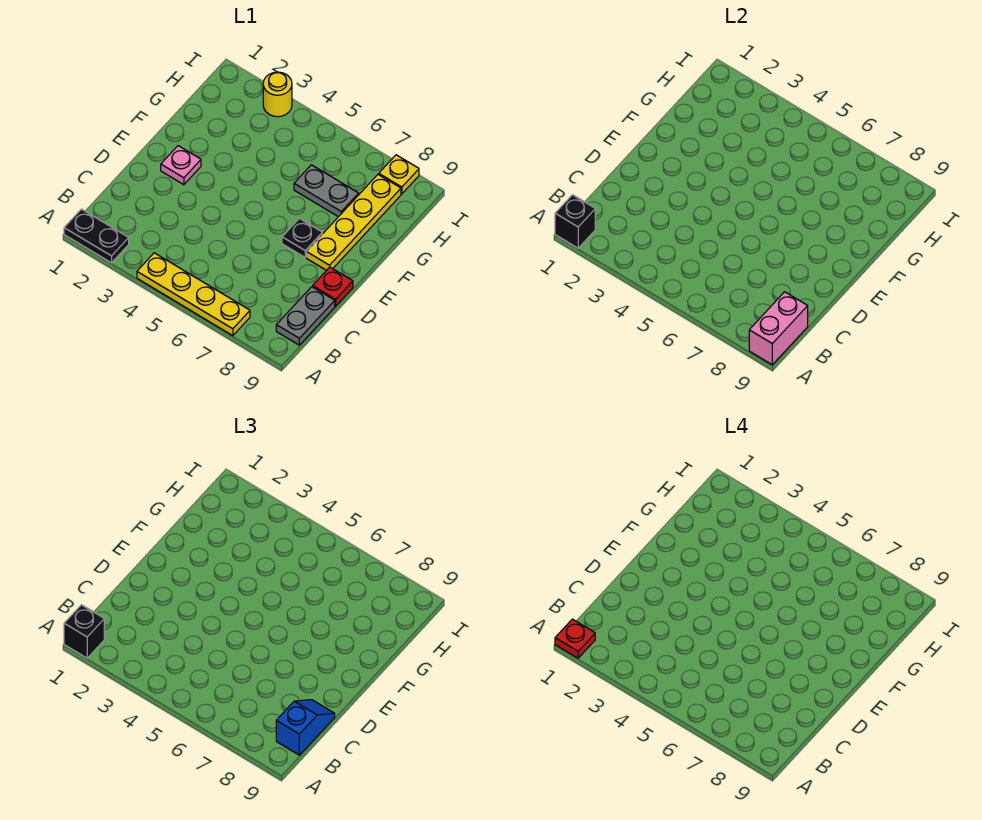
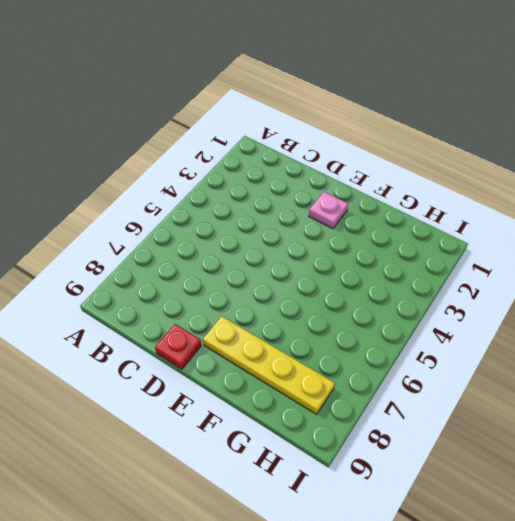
none -> black plate A1:A2 level 1
none -> yellow plate A4:A7 level 1
none -> grey plate B9:C9 level 1

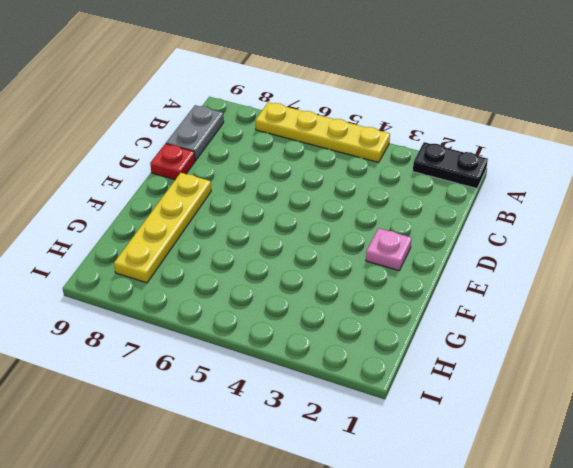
none -> black plate E7 level 1
none -> grey plate G6:G7 level 1
none -> yellow round brick I3 level 1

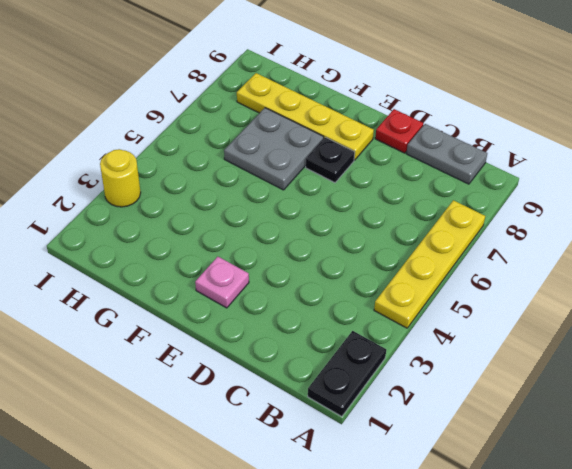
grey plate F6:G7 level 1 -> grey plate G6:G7 level 1
none -> yellow plate I8 level 1
none -> black brick A1 level 2
none -> pink brick A9:B9 level 2

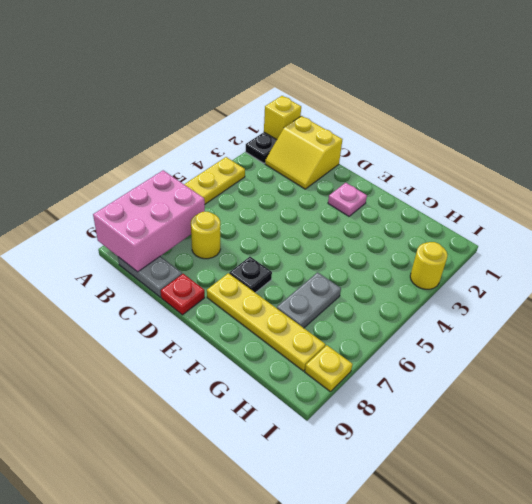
yellow brick A1 level 2 -> black brick A1 level 2
pink brick A7:B9 level 2 -> pink brick A9:B9 level 2
yellow slope B1:C2 level 1 top 1 -> none
yellow round brick C7 level 1 -> none
none -> black brick A1 level 3
none -> blue slope B9:C9 level 3 top B
none -> red plate A1 level 4

